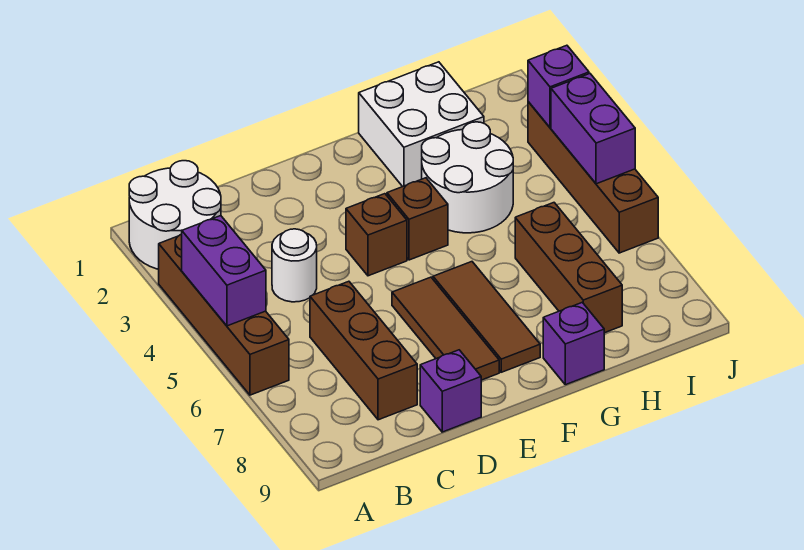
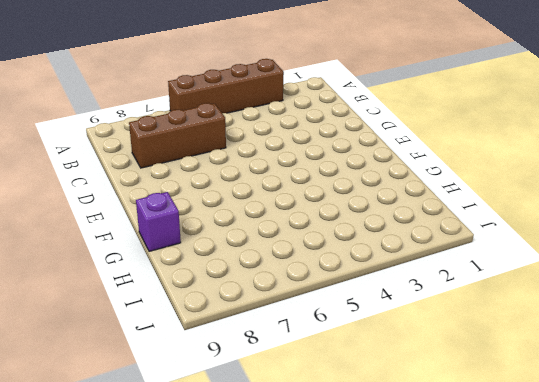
none -> white round brick A1:B2 level 1
none -> white round brick C4 level 1
none -> purple brick D9 level 1

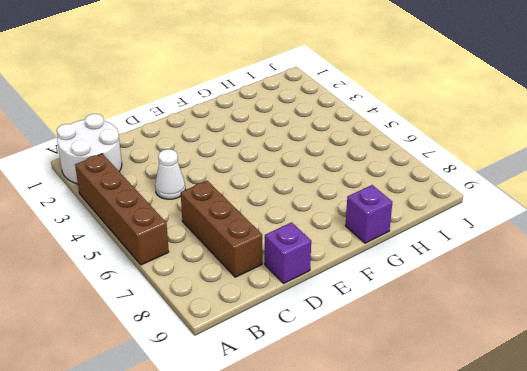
white cone C4 level 1 -> white round brick C4 level 1
none -> brown brick E4 level 1
none -> brown tile E6:E8 level 1
none -> brown brick F4 level 1

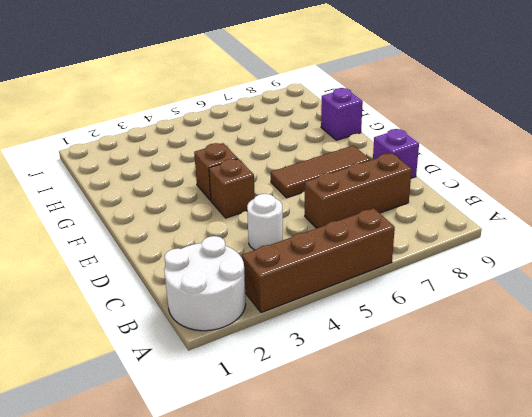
none -> brown tile F6:F8 level 1
none -> white brick G1:H2 level 1
none -> white round brick G3:H4 level 1

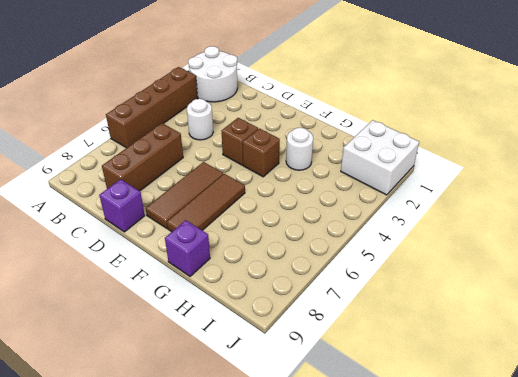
white round brick G3 level 1 -> white round brick G3:H4 level 1
white brick I1:J2 level 1 -> white brick G1:H2 level 1
none -> brown brick H6:H8 level 1
none -> brown brick J3:J6 level 1
none -> purple brick A4:A5 level 2

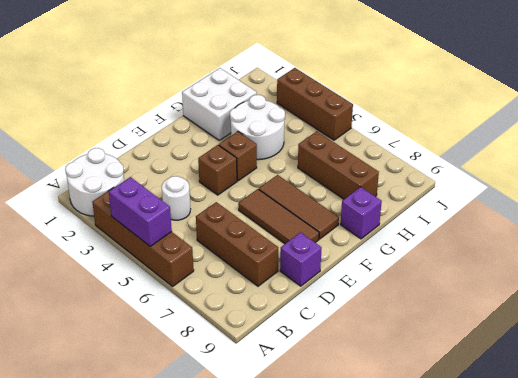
brown brick J3:J5 level 1 -> brown brick J3:J6 level 1
none -> purple brick J3 level 2
none -> purple brick J4:J5 level 2

